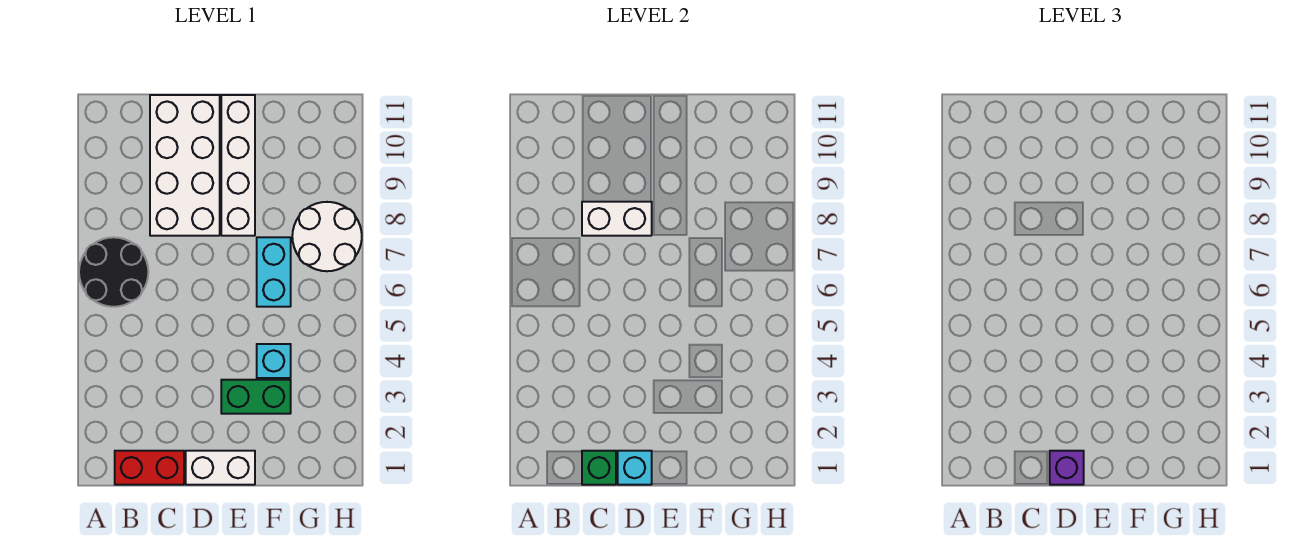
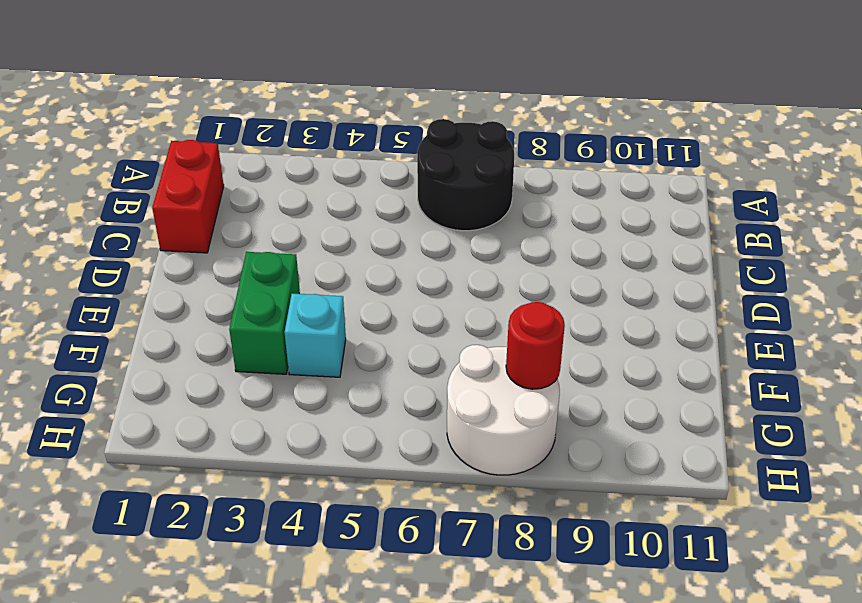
red round brick G8 level 2 -> none
none -> white brick C8:D11 level 1
none -> white brick D1:E1 level 1
none -> white brick E8:E11 level 1

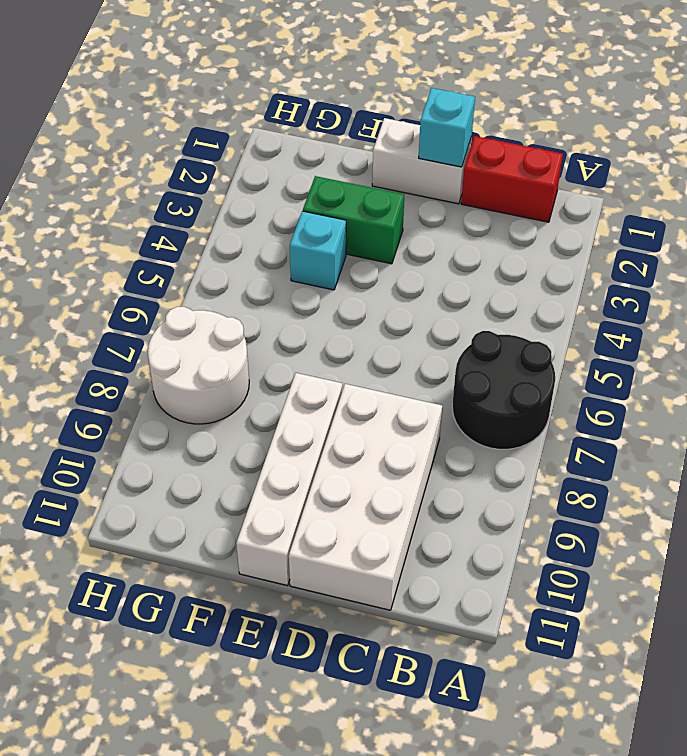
none -> cyan brick F6:F7 level 1
none -> green brick C1 level 2
none -> white brick C8:D8 level 2

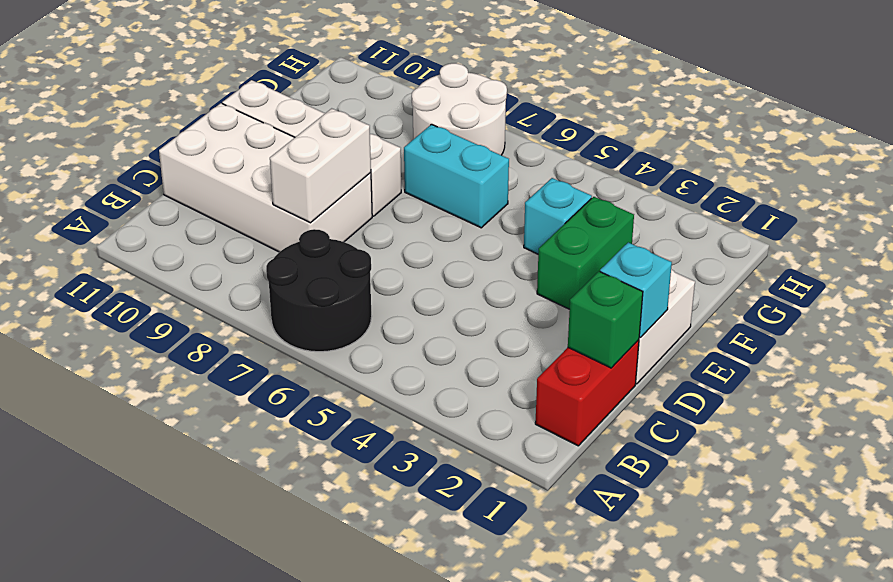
none -> purple brick D1 level 3

